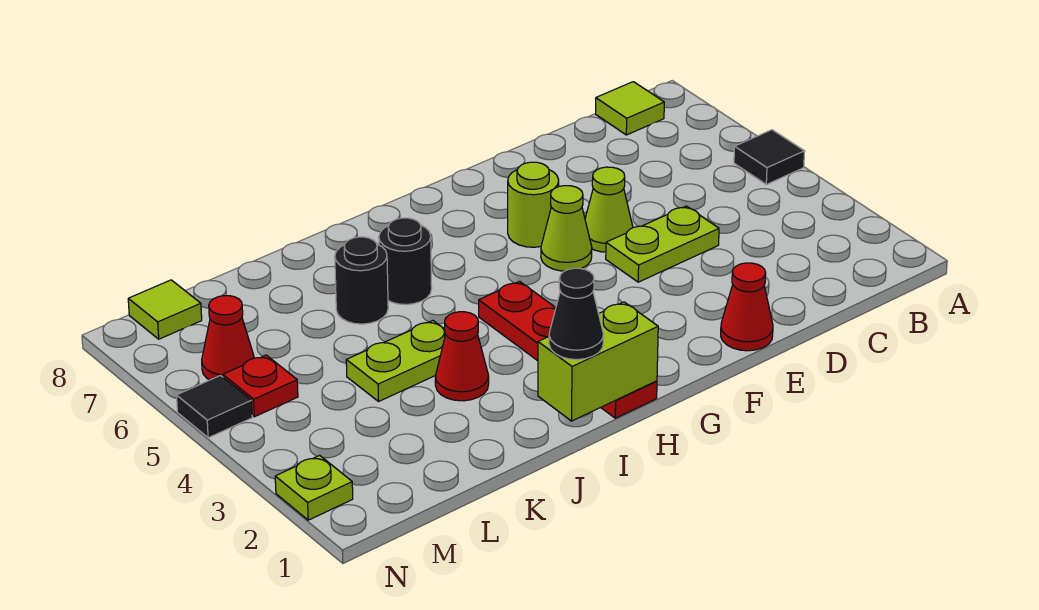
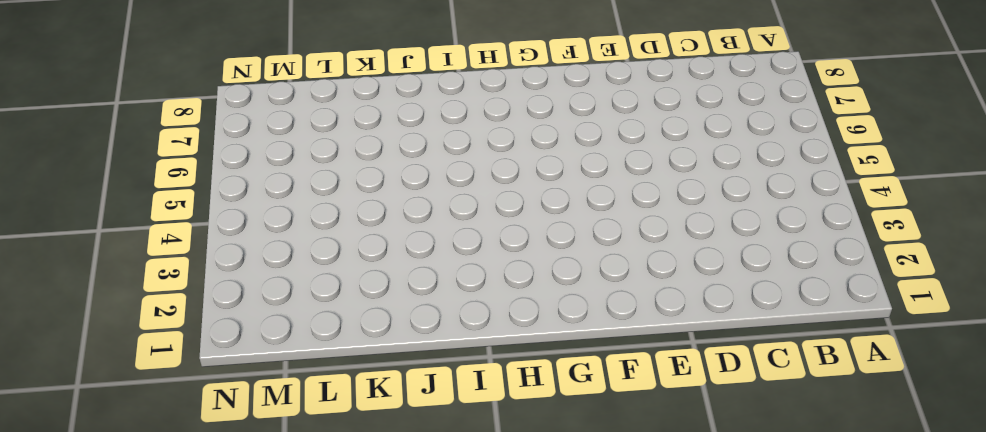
none -> black tile A5 level 1
none -> lime tile B8 level 1
none -> lime plate D4:E4 level 1

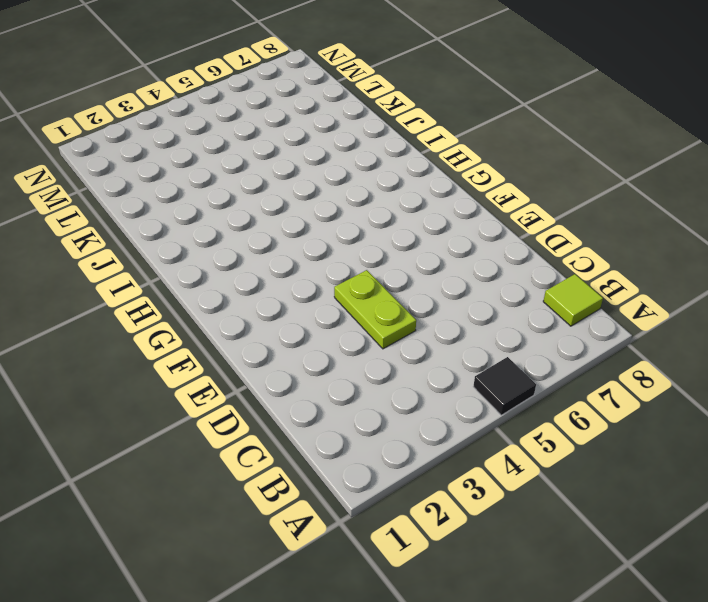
none -> red cone E1 level 1
none -> lime cone E5 level 1
none -> lime cone F5 level 1

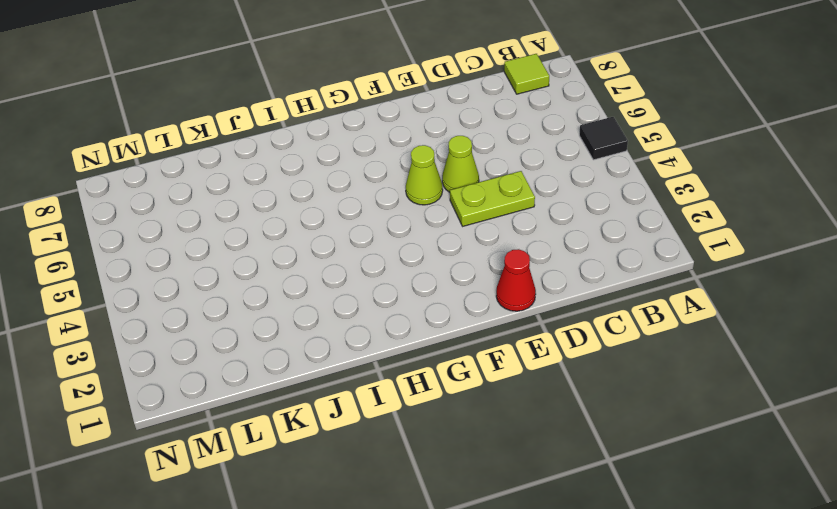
none -> lime round brick F6 level 1
none -> red plate H1:H4 level 1
none -> black round brick I6 level 1

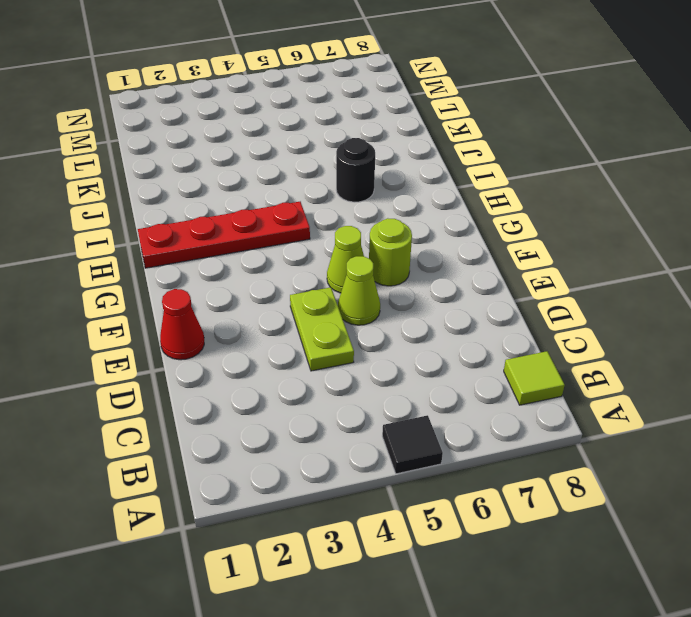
none -> red cone J3 level 1
none -> lime plate J4:K4 level 1
none -> black round brick J6 level 1

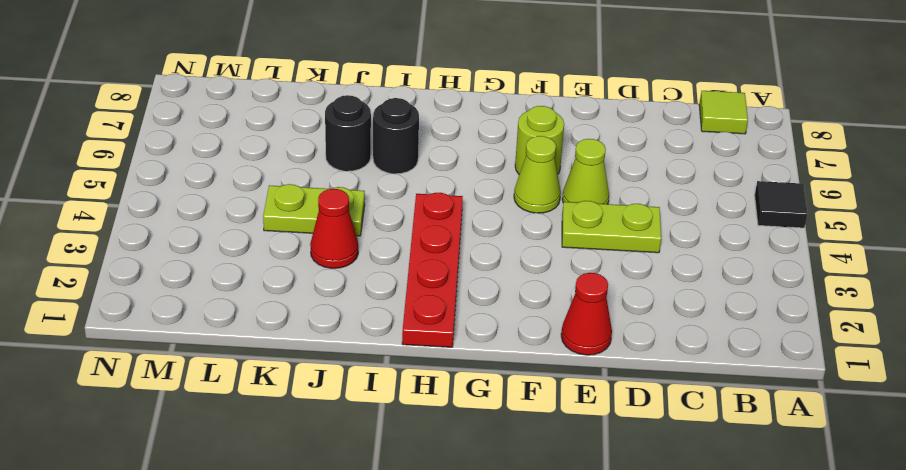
none -> red plate M5 level 1
none -> red cone M6 level 1
none -> lime tile M8 level 1

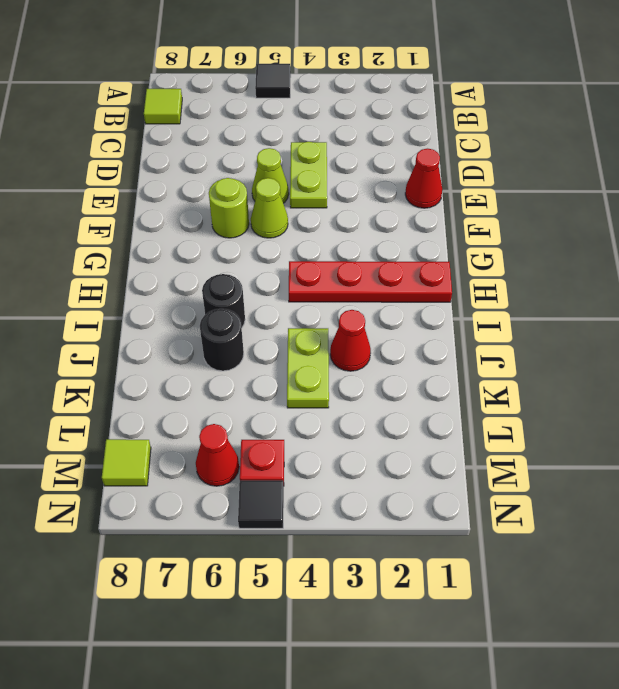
none -> lime plate N2 level 1
none -> lime brick H1:I1 level 2
none -> black cone I1 level 3

